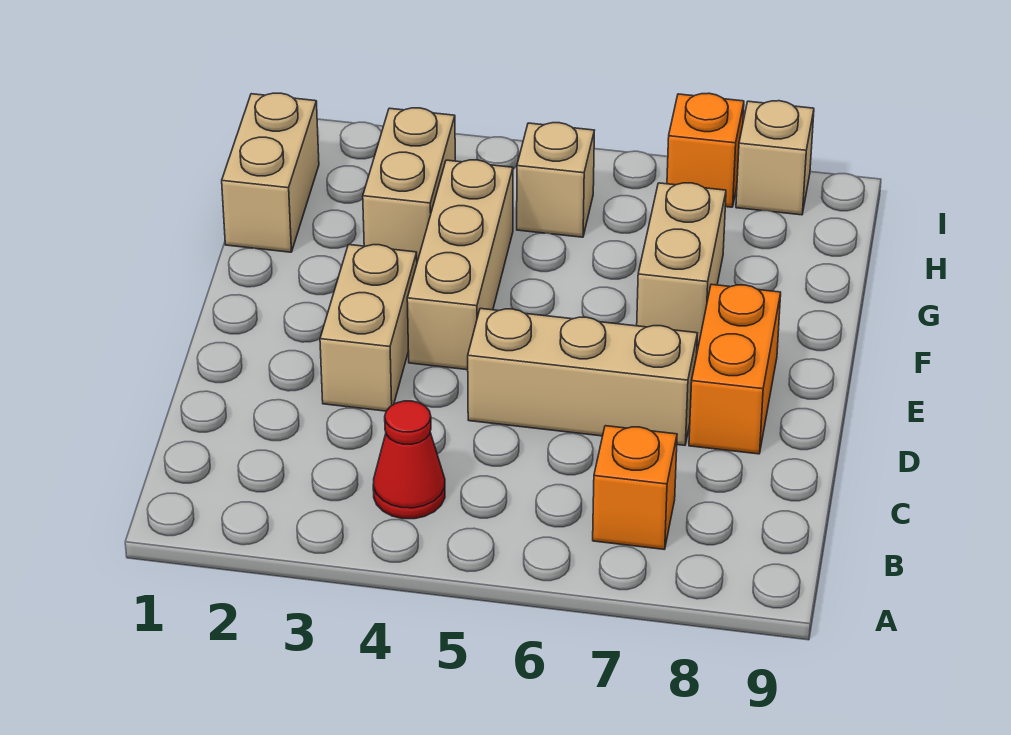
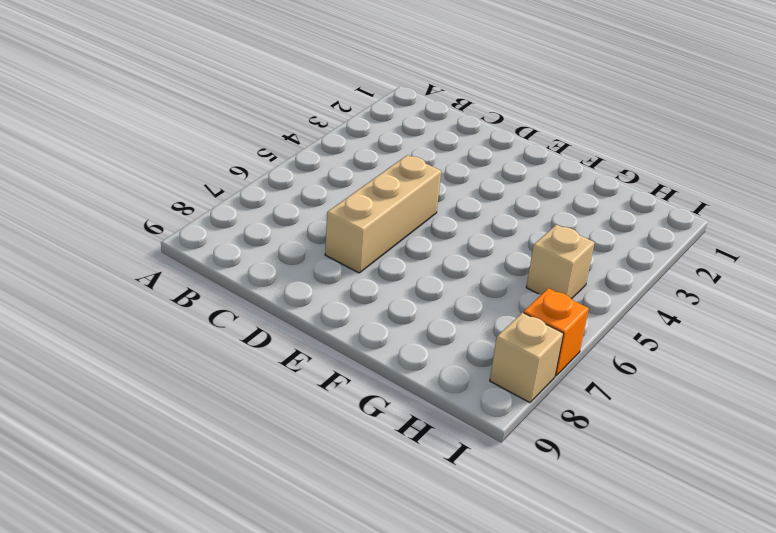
none -> red cone B4 level 1
none -> orange brick B7 level 1
none -> tan brick D3:E3 level 1

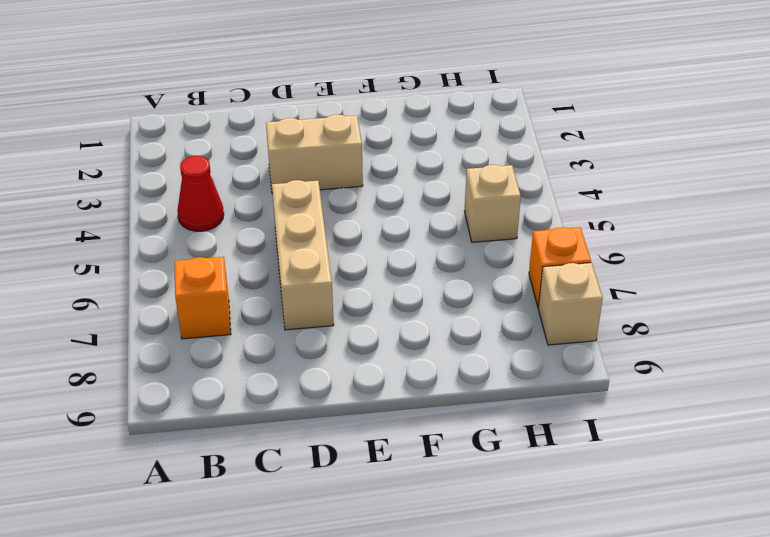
none -> orange brick D8:E8 level 1
none -> tan brick E4:G4 level 1
none -> tan brick F7:G7 level 1

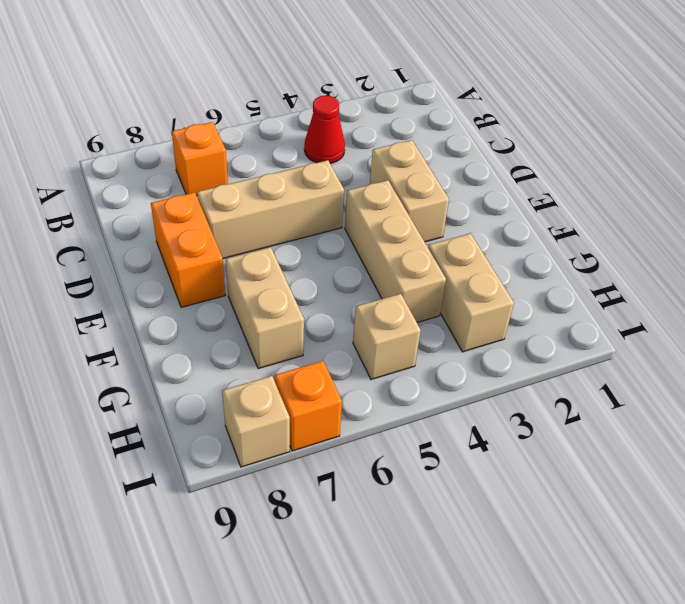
none -> tan brick G1:H1 level 1

